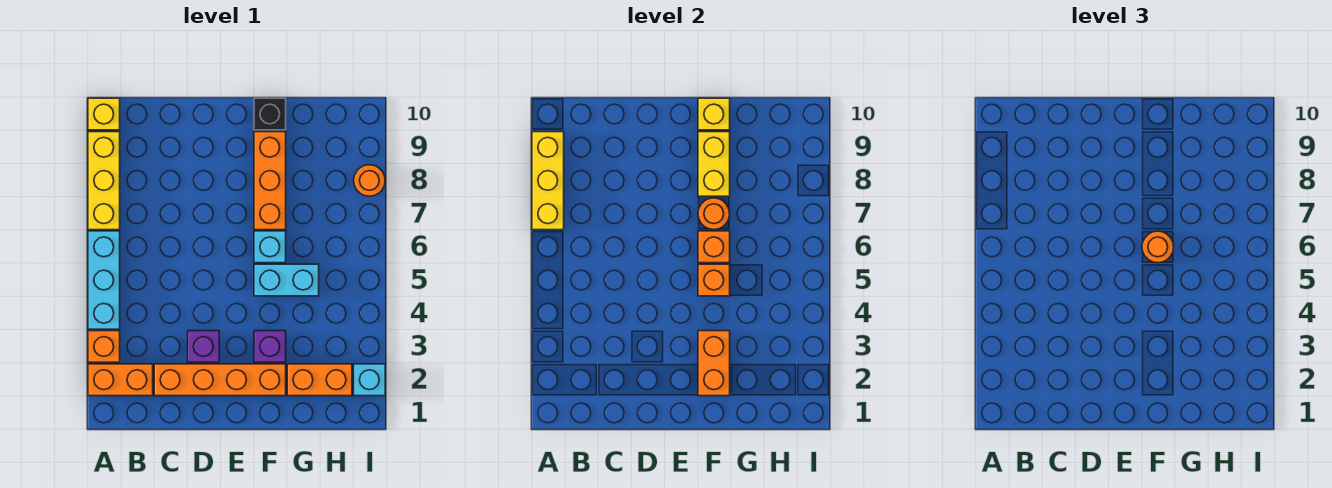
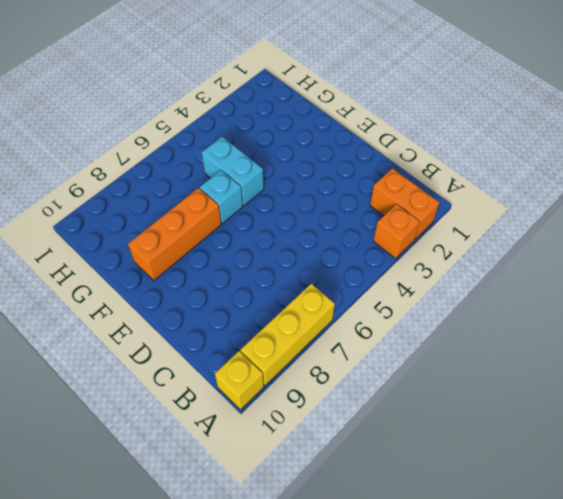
none -> cyan brick A4:A6 level 1
none -> orange brick C2:F2 level 1
none -> purple brick D3 level 1

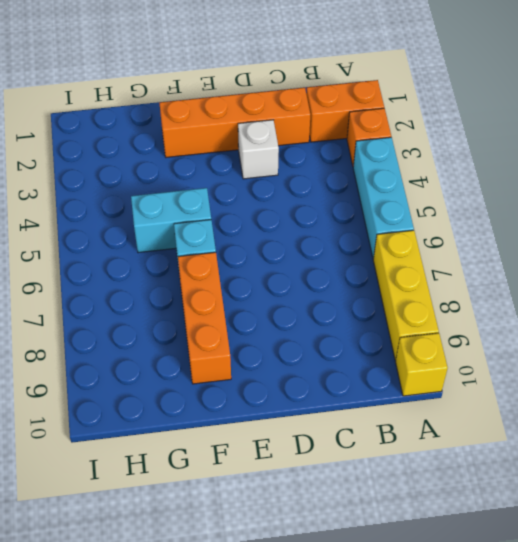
white brick D3 level 1 -> purple brick D3 level 1
none -> purple brick F3 level 1
none -> black brick F10 level 1
none -> orange brick G2:H2 level 1

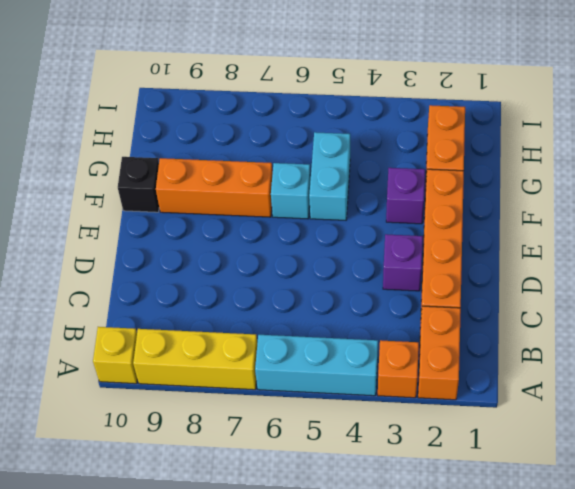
none -> cyan brick I2 level 1
none -> orange round brick I8 level 1
none -> yellow brick A7:A9 level 2

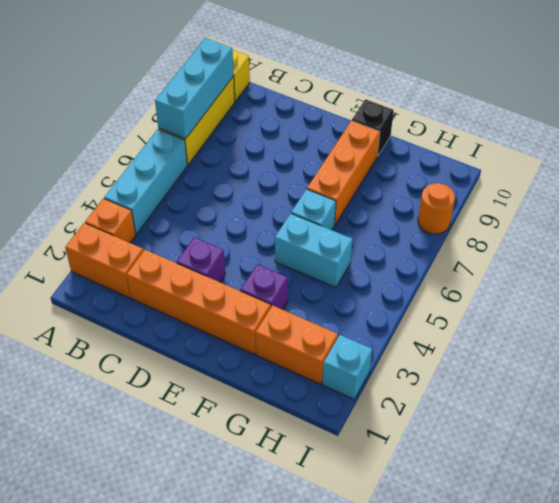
cyan brick A7:A9 level 2 -> yellow brick A7:A9 level 2
none -> orange brick F2:F3 level 2
none -> orange brick F5 level 2
none -> orange brick F6 level 2

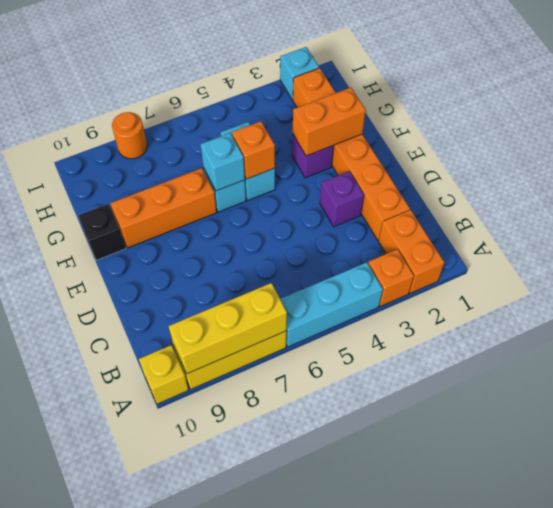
cyan brick F6 level 2 -> orange brick F6 level 2
none -> orange round brick F7 level 2
none -> yellow brick F8:F9 level 2
none -> yellow brick F10 level 2

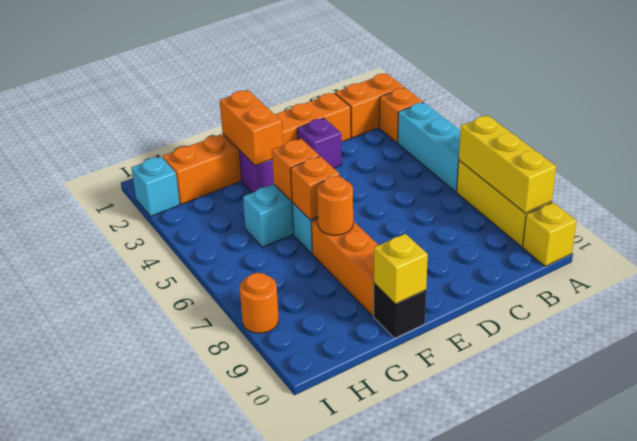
none -> yellow brick F8:F9 level 2
none -> orange round brick F6 level 3

